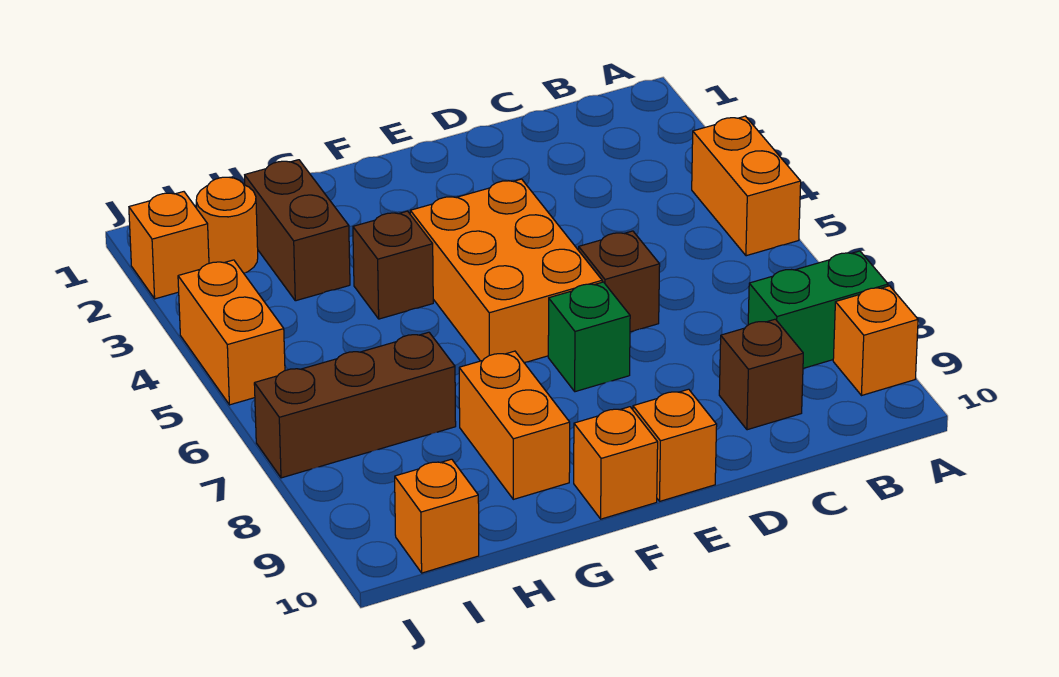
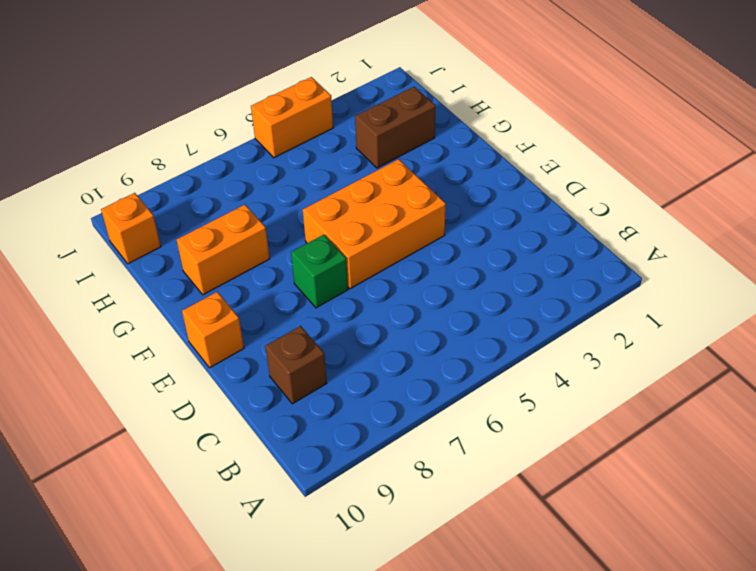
none -> orange brick A4:A5 level 1
none -> green brick A8:B8 level 1
none -> orange brick A9 level 1

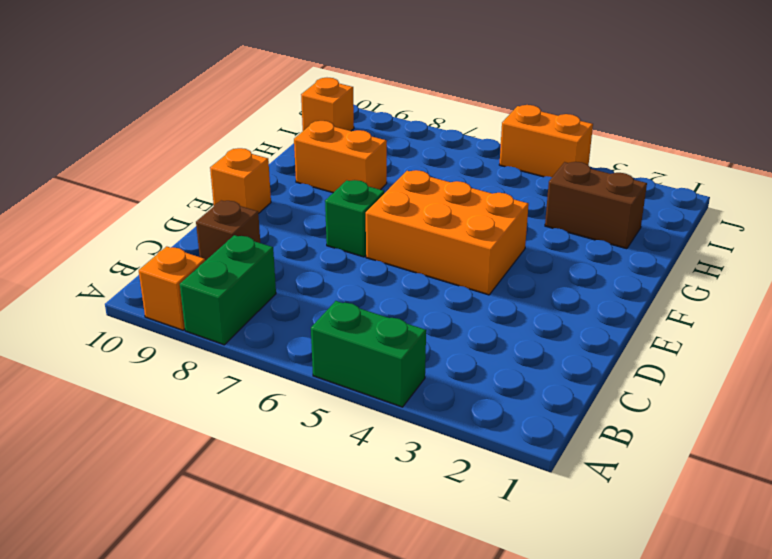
green brick A4:A5 level 1 -> orange brick A4:A5 level 1
none -> brown brick D6 level 1
none -> orange brick F10 level 1
none -> brown brick G4 level 1

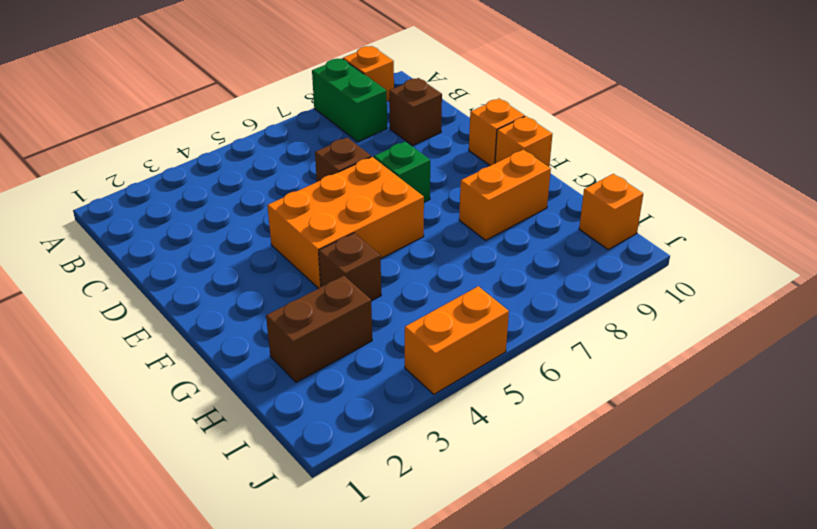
none -> orange brick A4:A5 level 1
none -> brown brick H7:J7 level 1
none -> orange round brick I2 level 1

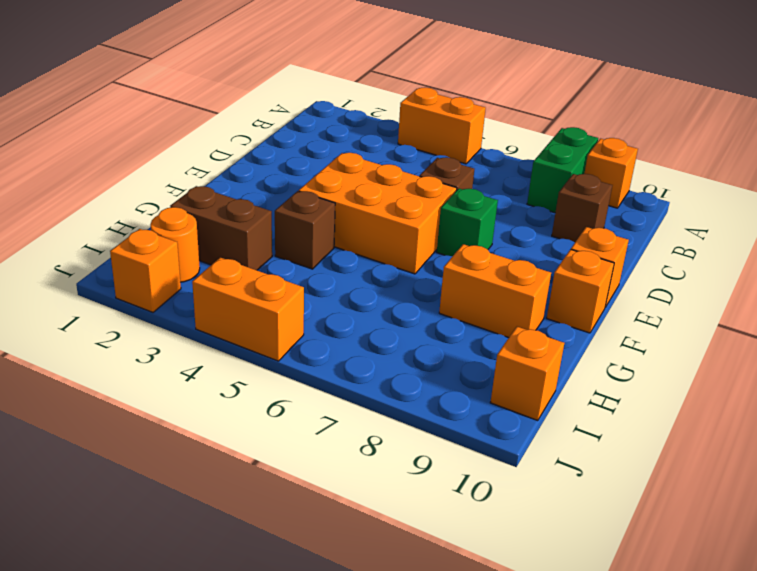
none -> brown brick H7:J7 level 1

